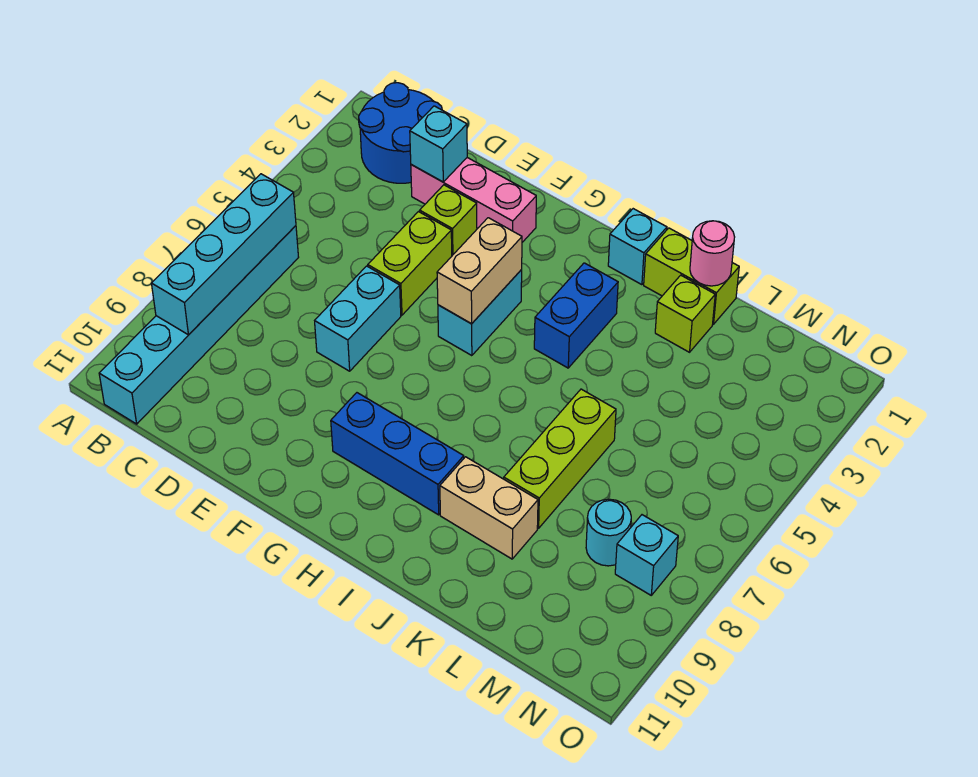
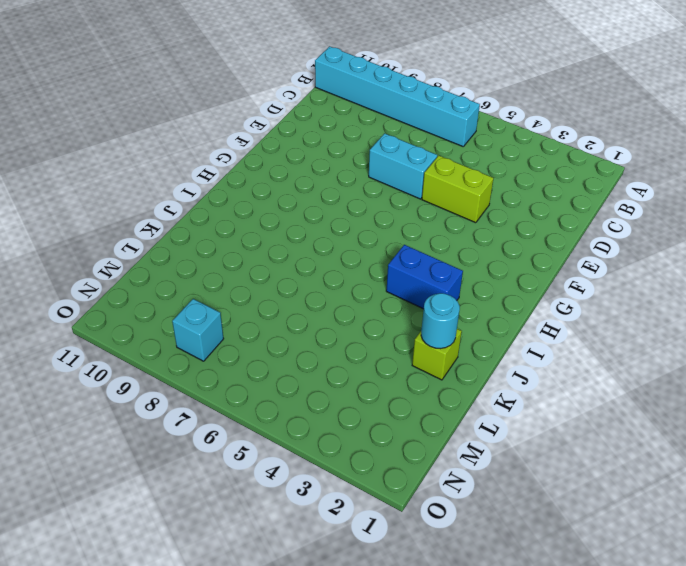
cyan round brick K2 level 2 -> cyan round brick M8 level 1
none -> blue round brick B1:C2 level 1
none -> pink brick D2:F2 level 1
none -> lime brick E3 level 1

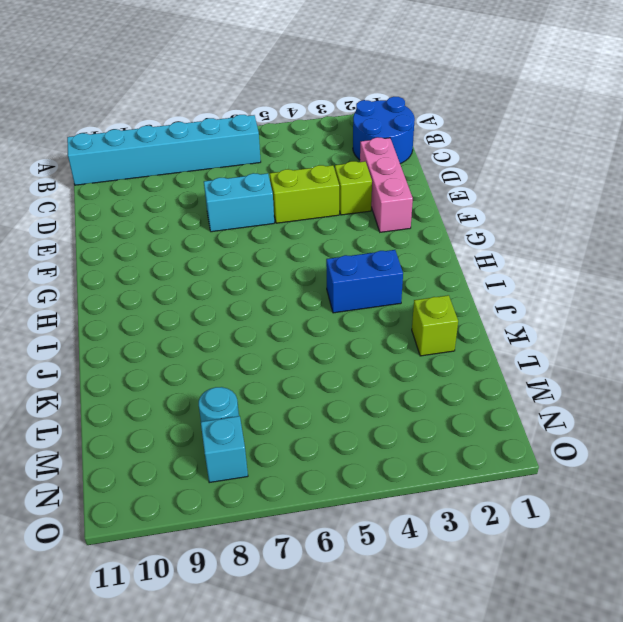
none -> cyan brick G4:G5 level 1
none -> blue brick G9:I9 level 1
none -> cyan brick I1 level 1

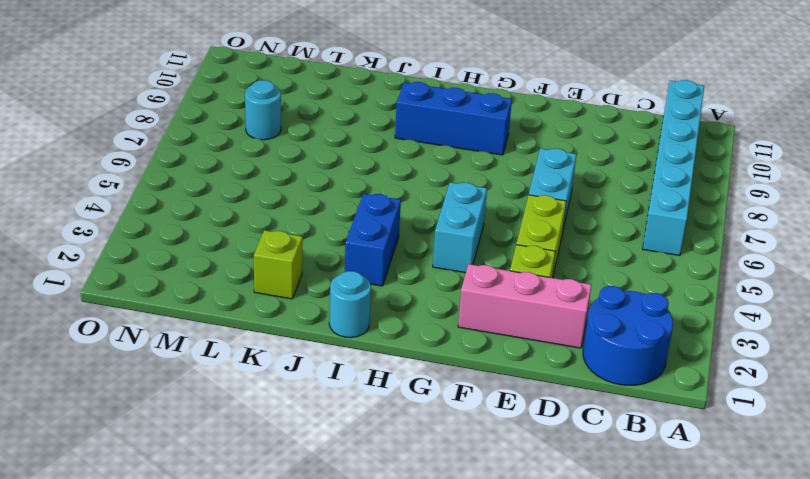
cyan round brick I1 level 1 -> cyan brick I1 level 1
none -> lime brick J1:K1 level 1
none -> tan brick J9:K9 level 1
none -> lime brick K6:K8 level 1

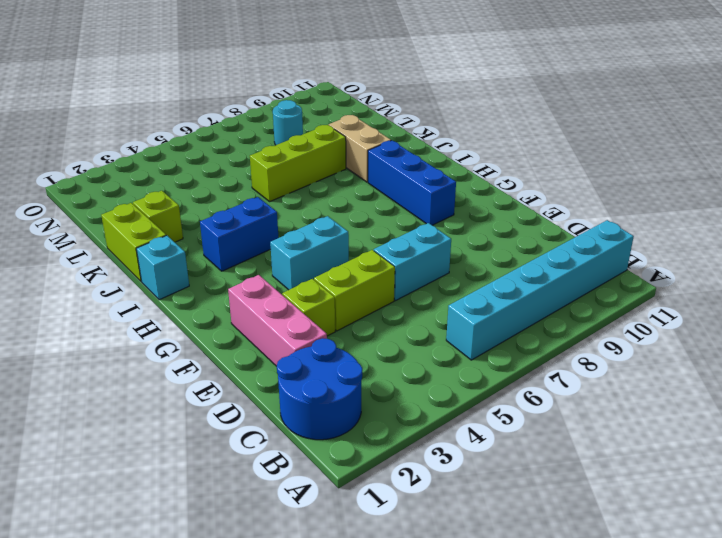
none -> cyan brick N8 level 1
none -> cyan brick B6:B9 level 2
none -> cyan brick D2 level 2

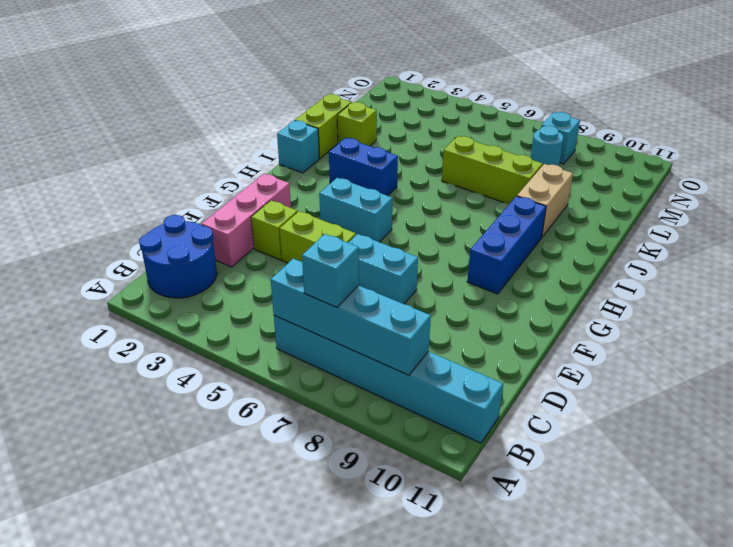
cyan brick B7 level 3 -> cyan brick D2 level 2
none -> tan brick G4:G5 level 2
none -> pink round brick K1 level 2

